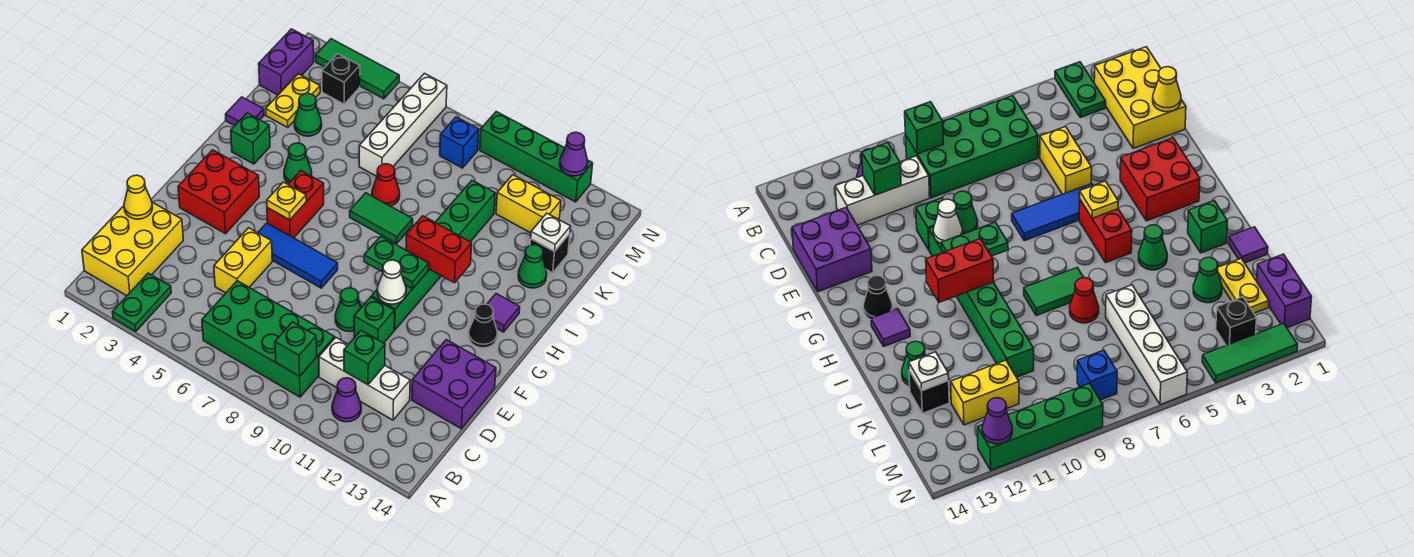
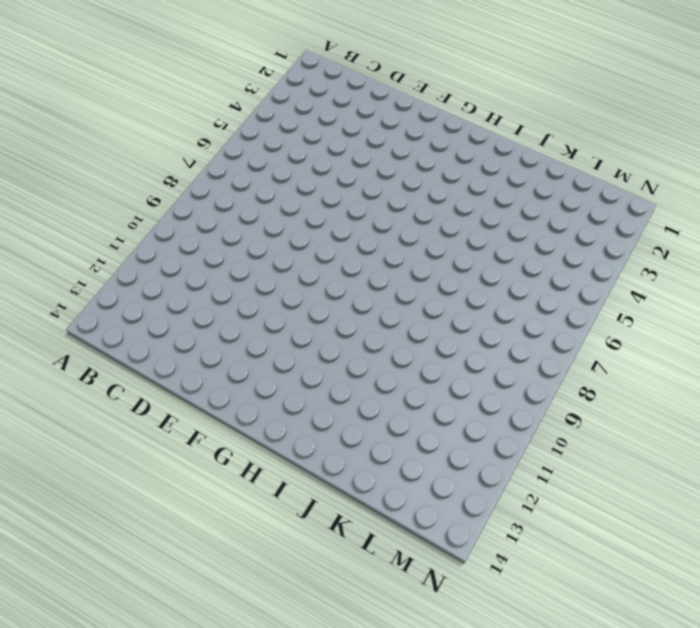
none -> green plate A3:B3 level 1
none -> yellow brick B1:D2 level 1
none -> green brick B6:C9 level 1
none -> purple cone B11 level 1

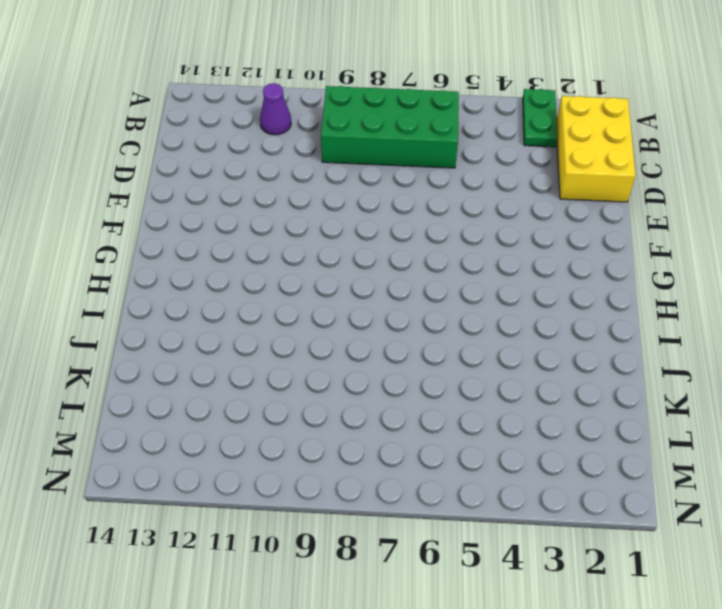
none -> white brick C10:C12 level 1
none -> yellow brick D5:E5 level 1
none -> purple brick D13:E14 level 1
none -> green cone E9 level 1

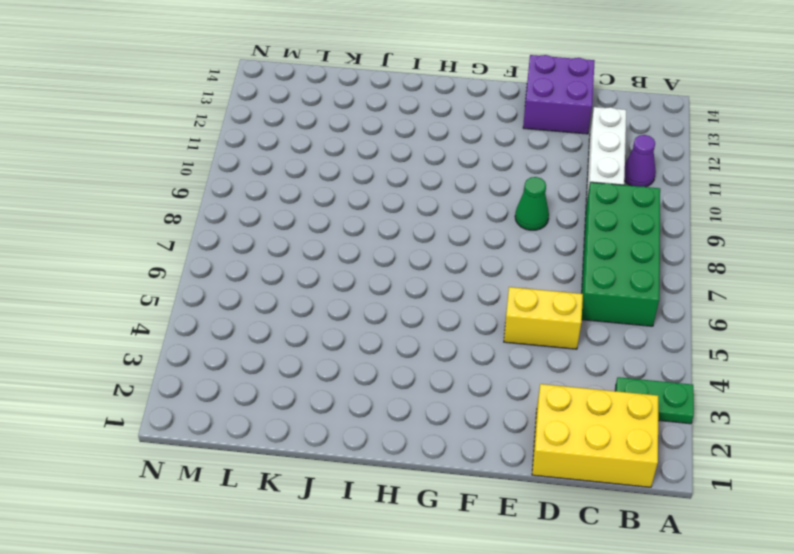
none -> green brick E10 level 1
none -> red brick F2:G3 level 1
none -> blue tile F5:F7 level 1
none -> green brick F10:K10 level 1

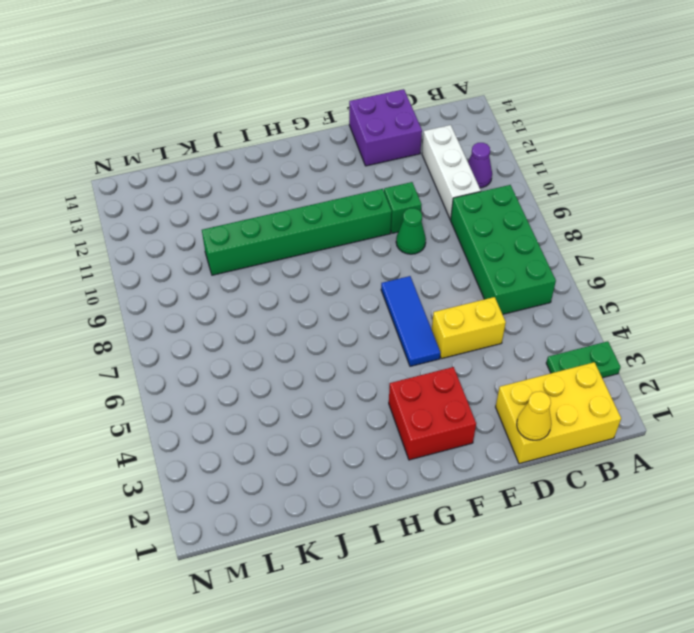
none -> red brick G5:H5 level 1
none -> black cone G13 level 1
none -> purple tile H13 level 1
none -> green brick I2 level 1

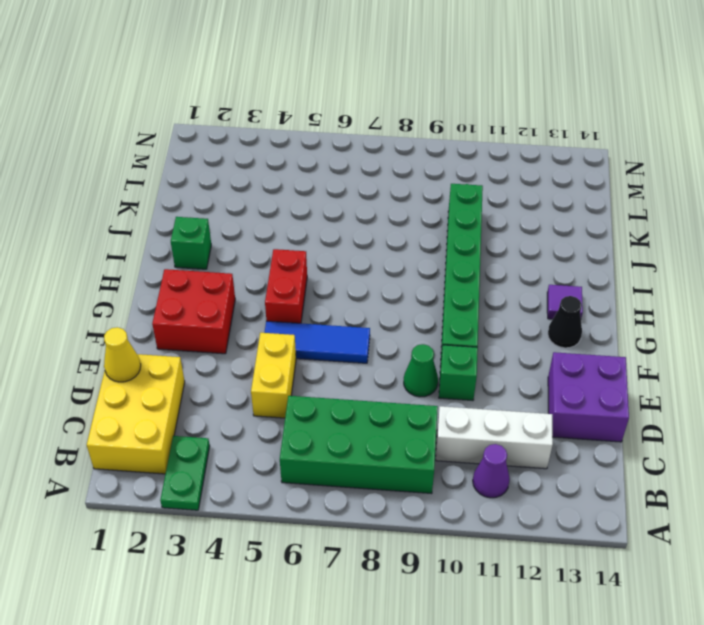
none -> green cone I4 level 1
none -> green tile I7:I8 level 1
none -> purple tile J1 level 1
none -> red cone J7 level 1

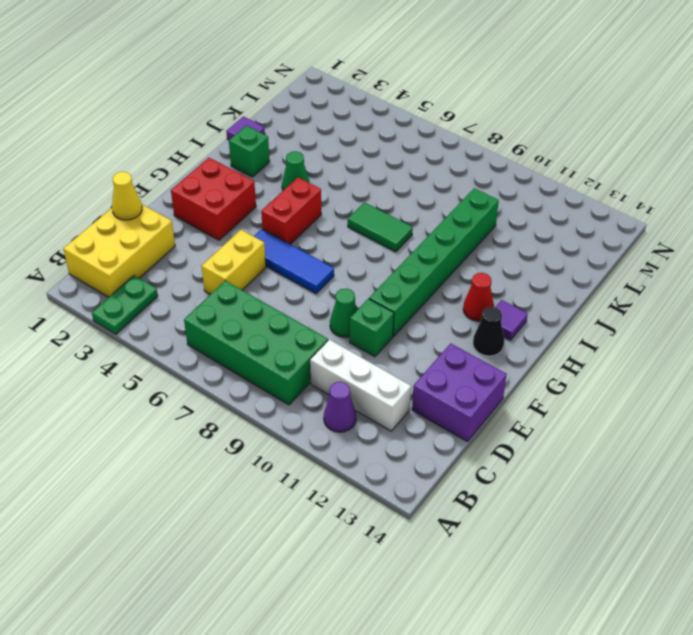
red cone H12 level 1 -> red cone J7 level 1
none -> green cone J13 level 1
none -> yellow plate K2:L2 level 1
none -> green cone K3 level 1
none -> white brick K6:N6 level 1

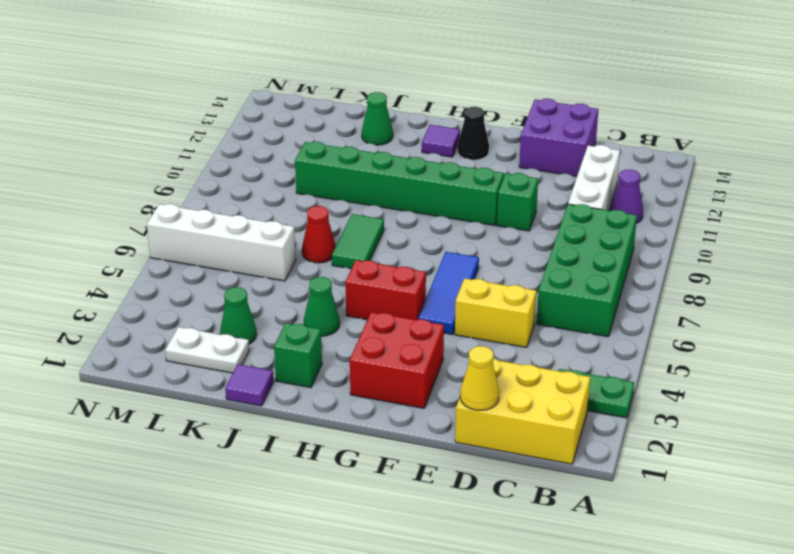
white plate K2:L2 level 1 -> yellow plate K2:L2 level 1
none -> green cone E9 level 1
none -> black brick K13 level 1
none -> purple brick L1:M1 level 1
none -> yellow brick L11:L12 level 1

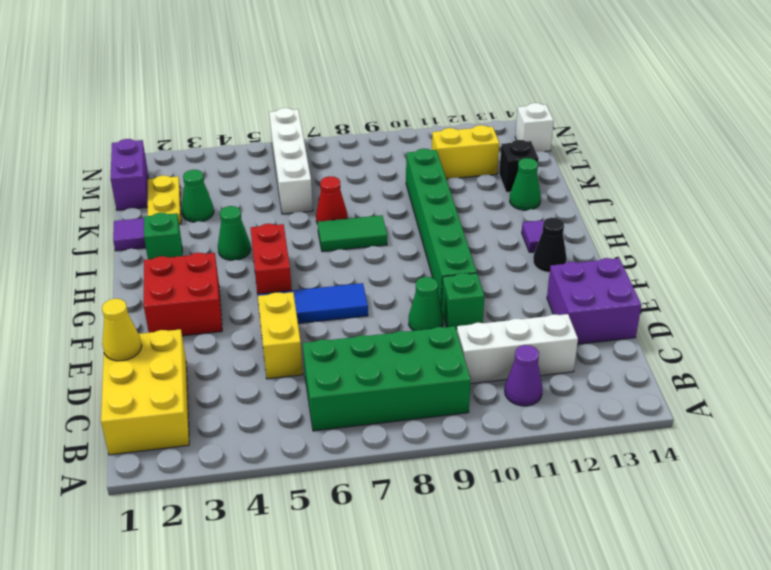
white brick M14 level 1 -> none
none -> green plate A3:B3 level 1
none -> black brick M3 level 1
none -> blue brick M8 level 1
none -> green tile N2:N4 level 1

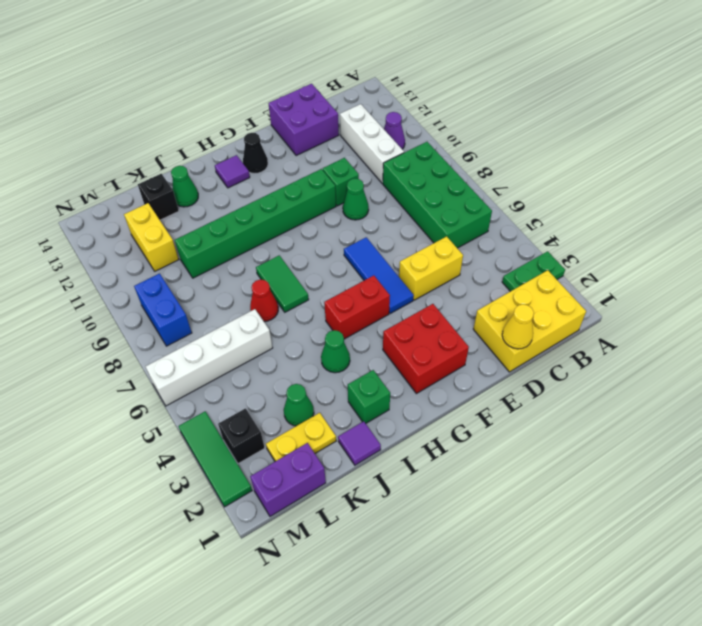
blue brick M8:M9 level 1 -> blue brick M8 level 1
none -> green brick N9:N12 level 1
none -> green brick B9 level 2
none -> green brick C11 level 2
none -> white cone F10 level 2

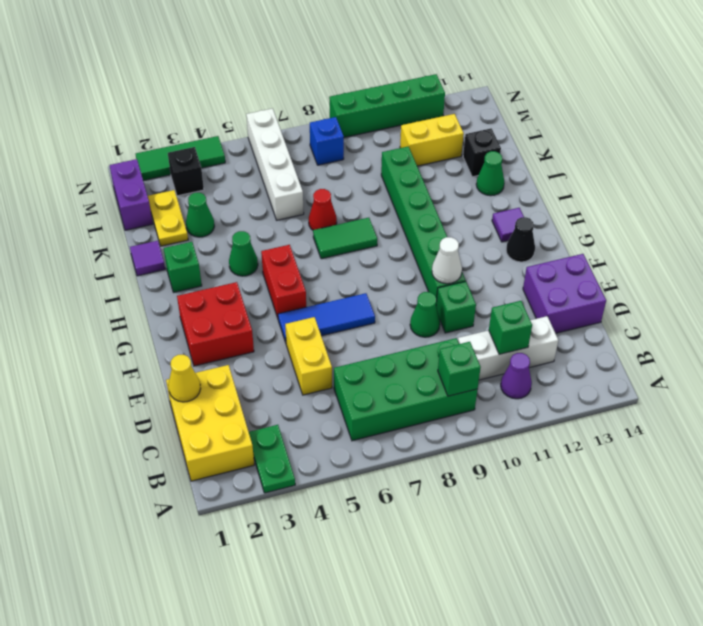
none -> yellow plate G5 level 2
none -> green plate G9:G10 level 2
none -> red brick H10:H11 level 2
none -> white plate K13 level 2

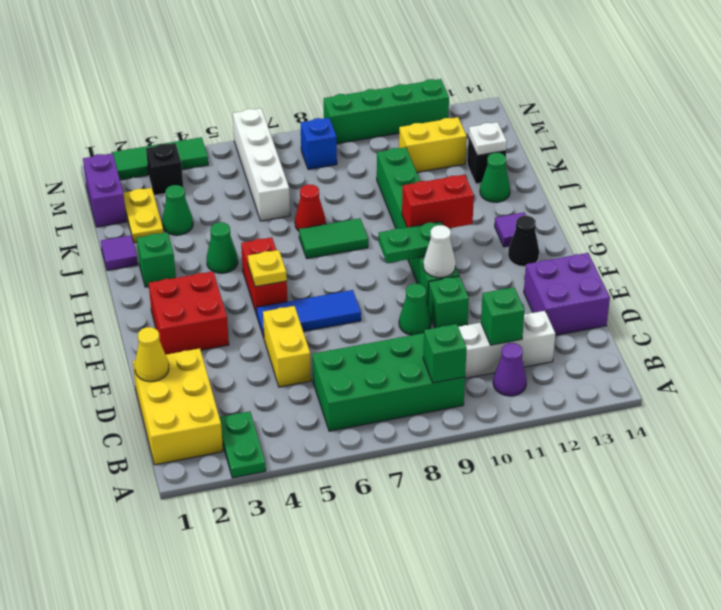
none -> purple cone N12 level 2

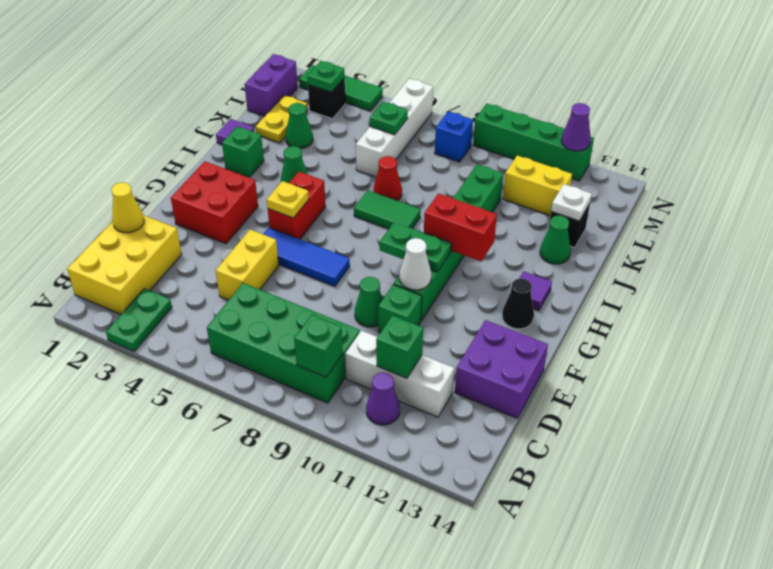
green plate L6 level 2 -> none
green plate M3 level 2 -> none

